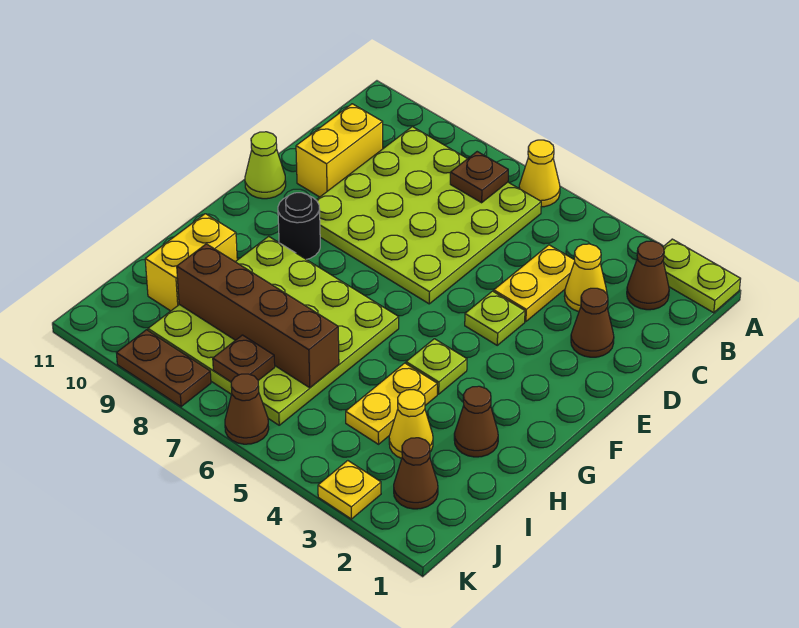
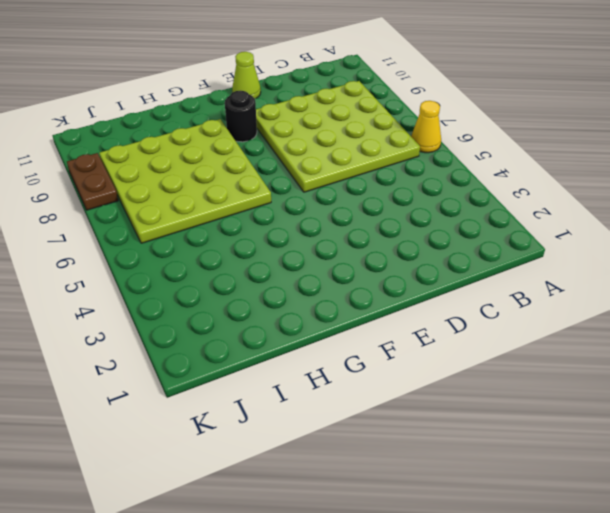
none -> lime plate A1:A2 level 1
none -> brown cone B2 level 1
none -> yellow cone C3 level 1

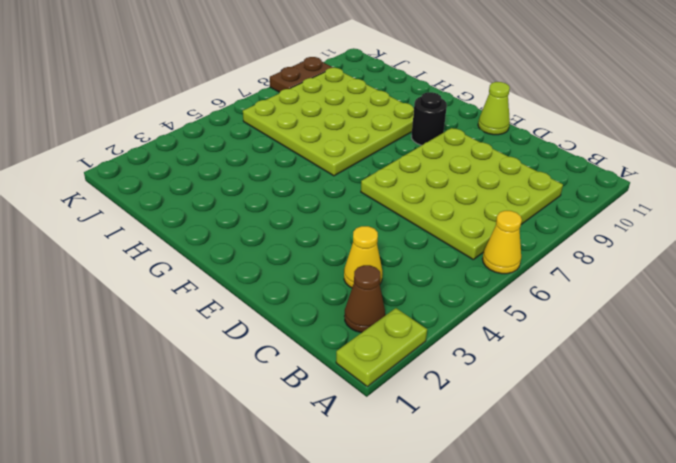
none -> yellow plate C4:D4 level 1
none -> yellow brick C10:D10 level 1
none -> brown cone D2 level 1

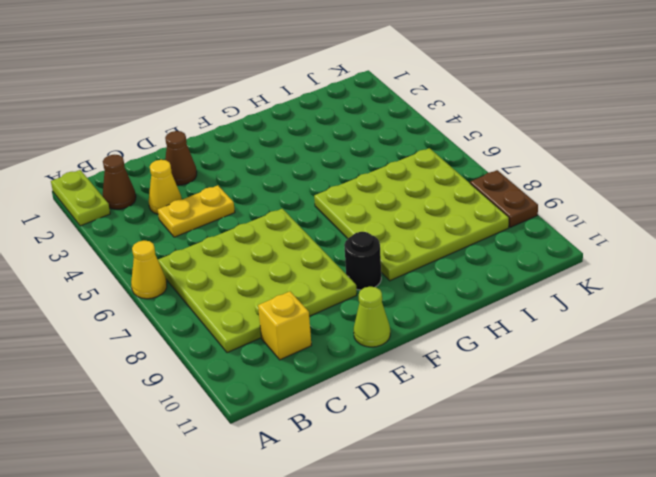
yellow brick C10 level 1 -> yellow brick C10:D10 level 1
none -> lime plate E4 level 1
none -> lime plate G4 level 1
none -> brown cone H2 level 1

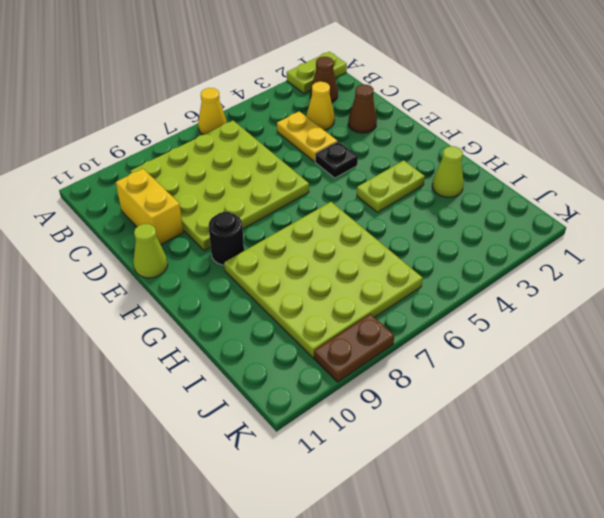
black plate E4 level 1 -> lime plate E4 level 1
lime plate G3:G4 level 1 -> lime plate G4 level 1
lime cone H2 level 1 -> brown cone H2 level 1
none -> yellow plate H4:I4 level 1
none -> yellow brick H10:I10 level 1
none -> yellow cone I3 level 1

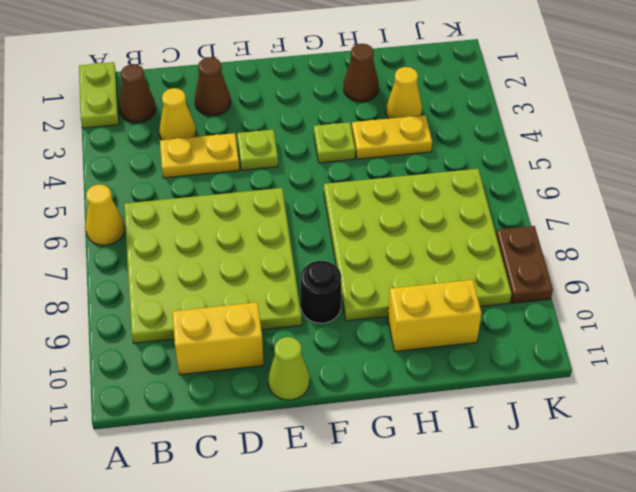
none -> brown cone J2 level 1
none -> yellow plate K3 level 1
none -> brown cone K6 level 1

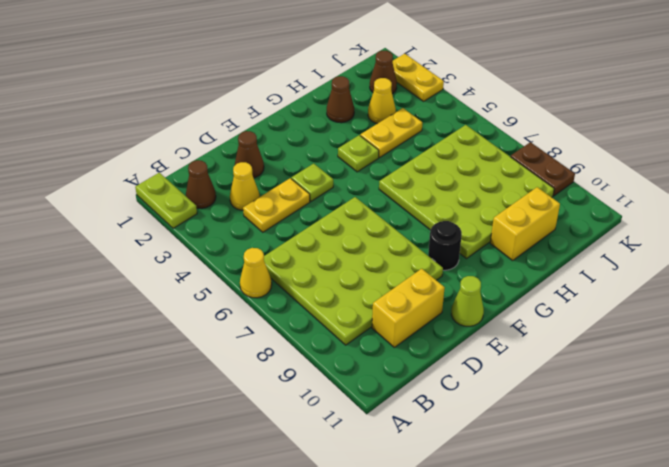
yellow plate K2:K3 level 1 -> yellow plate K3 level 1
none -> brown cone K6 level 1
none -> brown plate B7 level 2
none -> brown brick I6:I9 level 2

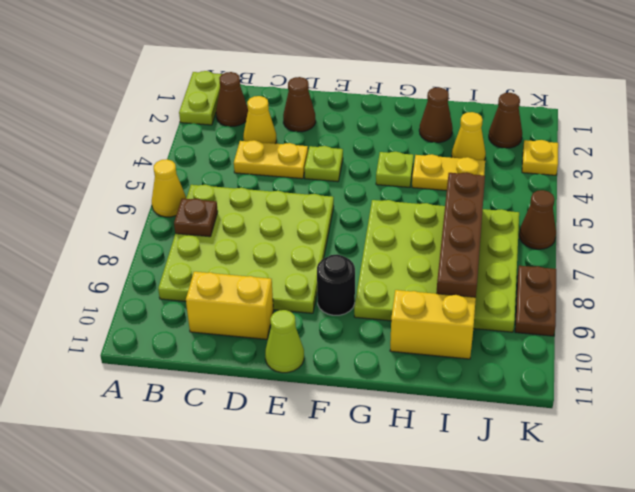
none -> brown plate J7 level 2

